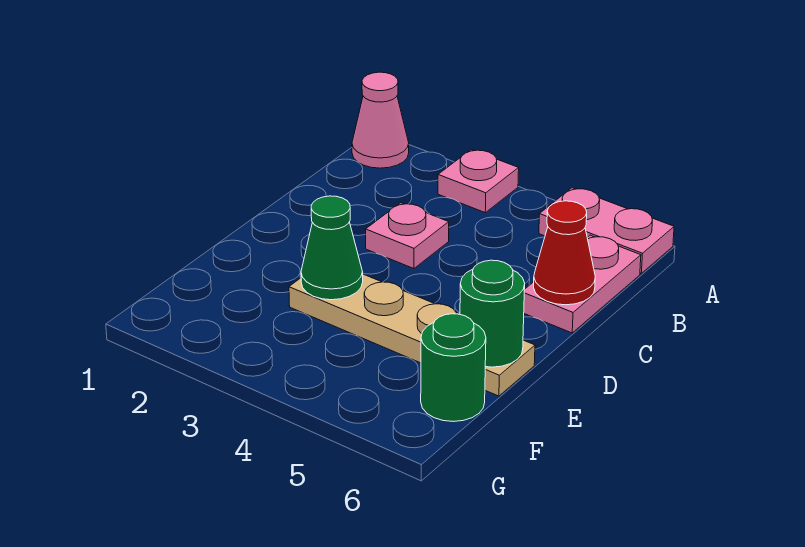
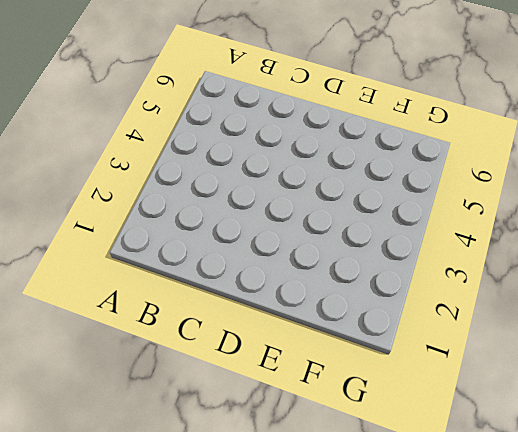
none -> pink cone A1 level 1
none -> pink plate A3 level 1

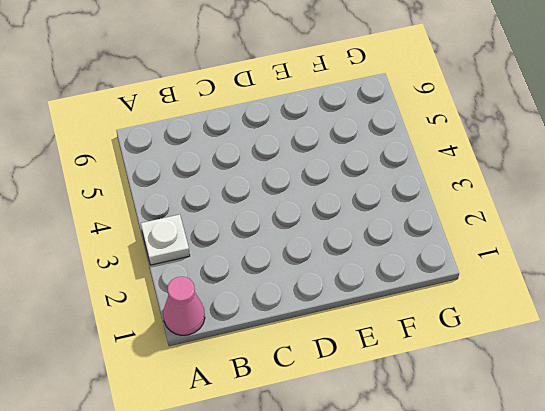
white plate A3 level 1 -> pink plate A3 level 1
none -> pink plate A5:A6 level 1
none -> pink plate B6:C6 level 1

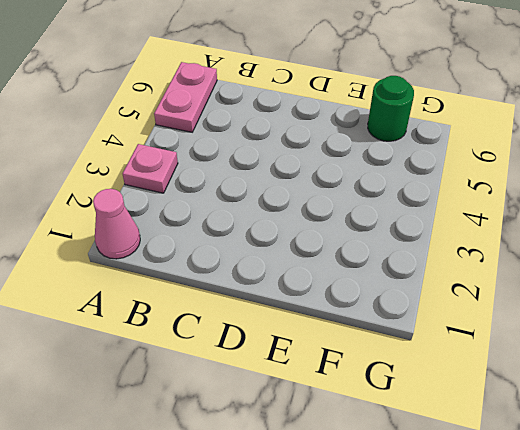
none -> pink plate B6:C6 level 1
none -> pink plate C3 level 1

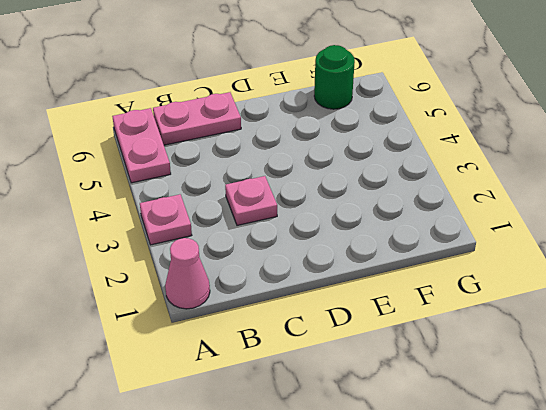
none -> tan plate E3:E6 level 1
none -> red cone C6 level 2

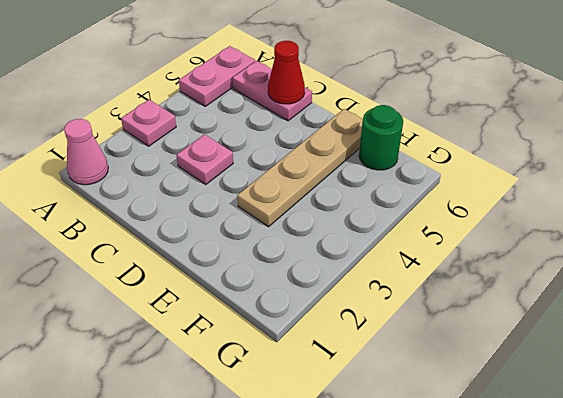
none -> green cone E3 level 2
none -> green round brick E6 level 2

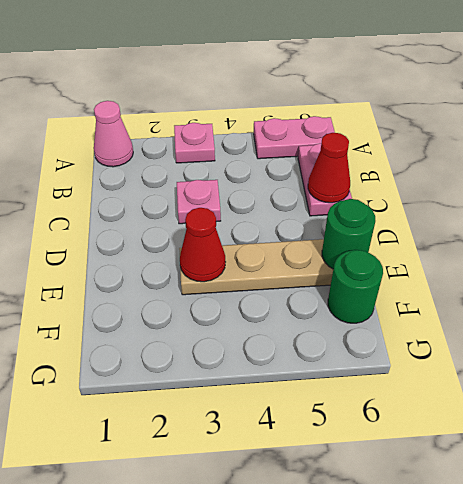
red cone E3 level 2 -> green cone E3 level 2

